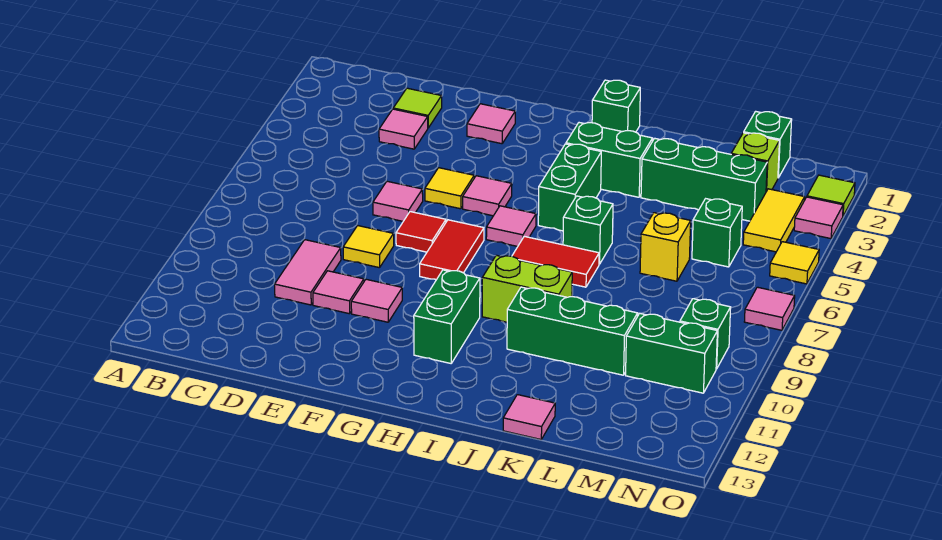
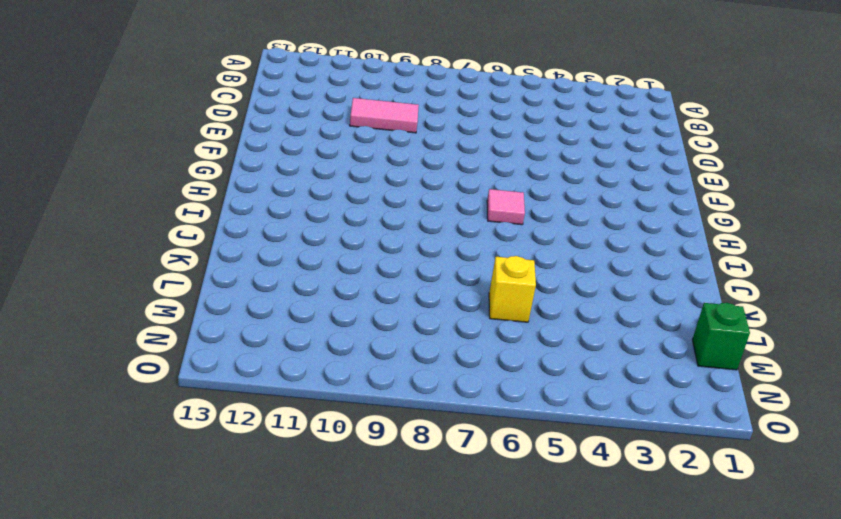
none -> lime tile D2 level 1
none -> pink tile D3 level 1
none -> pink tile E6 level 1
none -> yellow tile E8 level 1

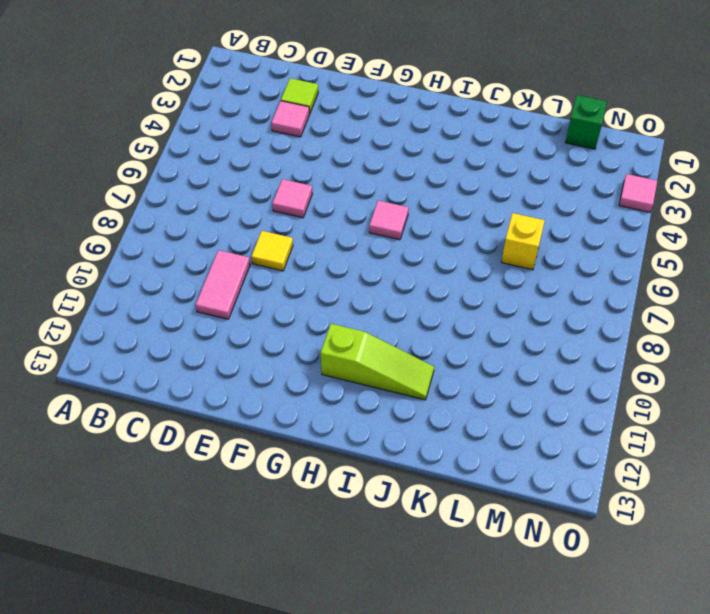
lime slope H11:J11 level 1 top H -> green brick H10:H11 level 1
none -> pink tile E10 level 1
none -> pink tile F2 level 1
none -> yellow tile F5 level 1
none -> red tile F7 level 1

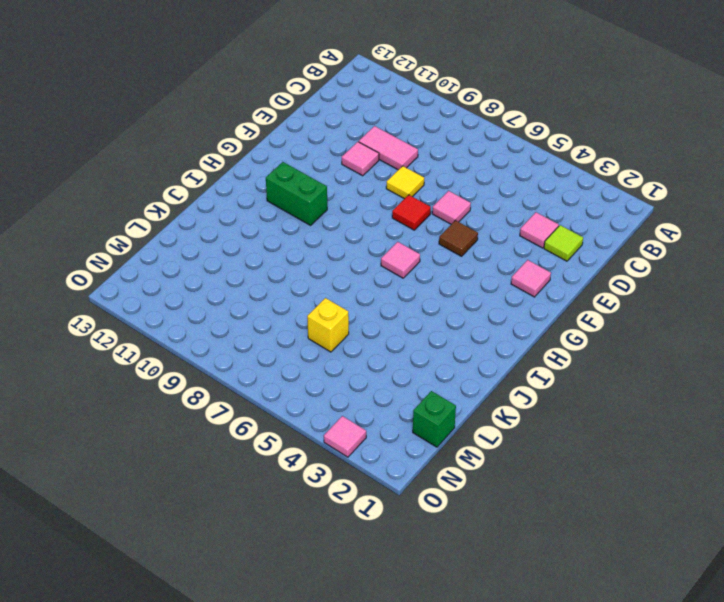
brown tile F5 level 1 -> yellow tile F5 level 1
none -> pink tile F10 level 1
none -> pink tile G5 level 1
none -> red tile G7:G8 level 1
none -> green brick I1 level 1

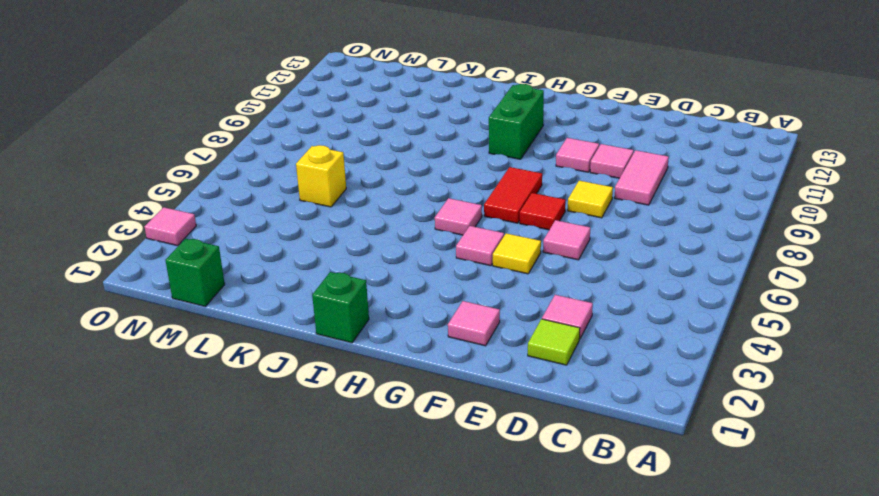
none -> green brick I3:J3 level 1
none -> green brick I4:I5 level 1
none -> red tile I7:J7 level 1
none -> lime brick I9:J9 level 1

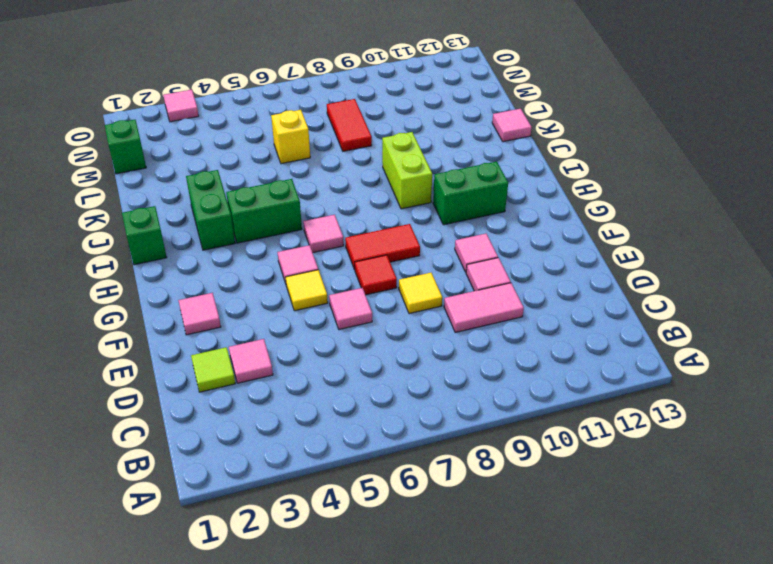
red tile L8:M8 level 1 -> red tile I7:J7 level 1
none -> green brick J6 level 1
none -> green brick J10:L10 level 1
none -> green brick K3:M3 level 1
none -> lime brick M2 level 1

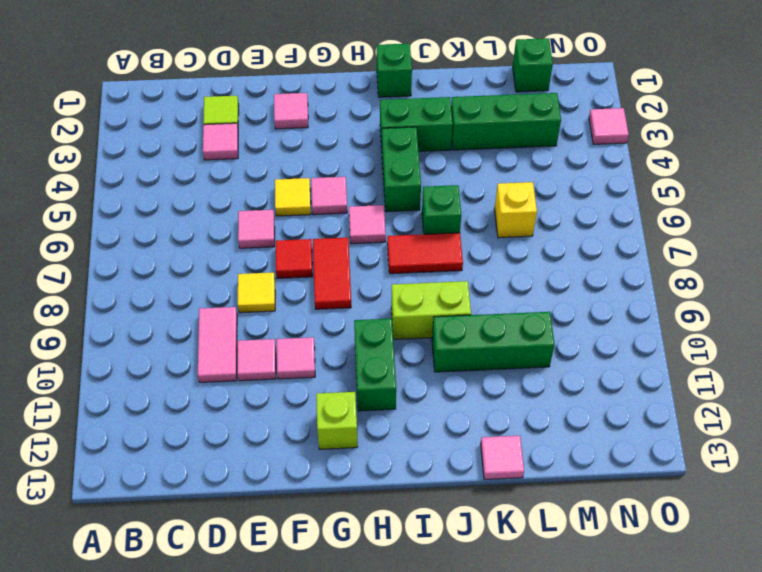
lime brick G12 level 1 -> lime brick M2 level 1
none -> green brick M5 level 1
none -> green brick M10:N10 level 1
none -> yellow tile N3:N4 level 1
none -> green brick N9 level 1

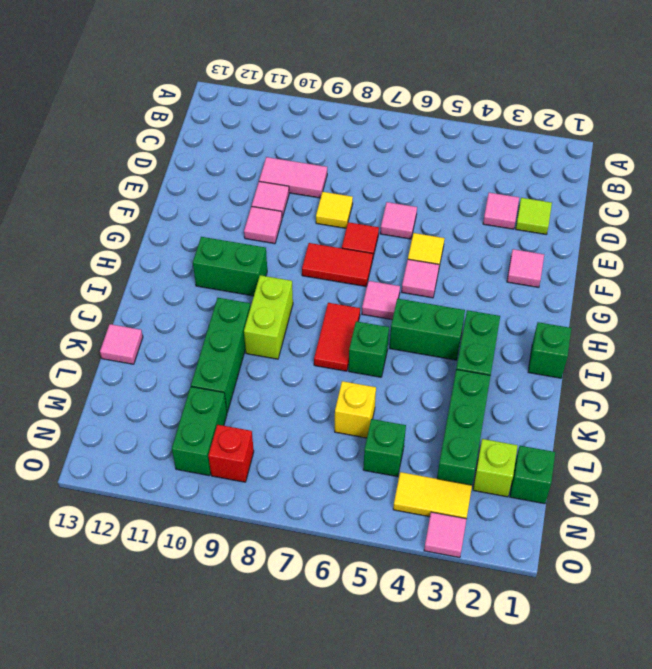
red brick N9 level 1 -> green brick N9 level 1
none -> lime tile O2 level 1
none -> yellow tile O5 level 1
none -> pink tile O7 level 1

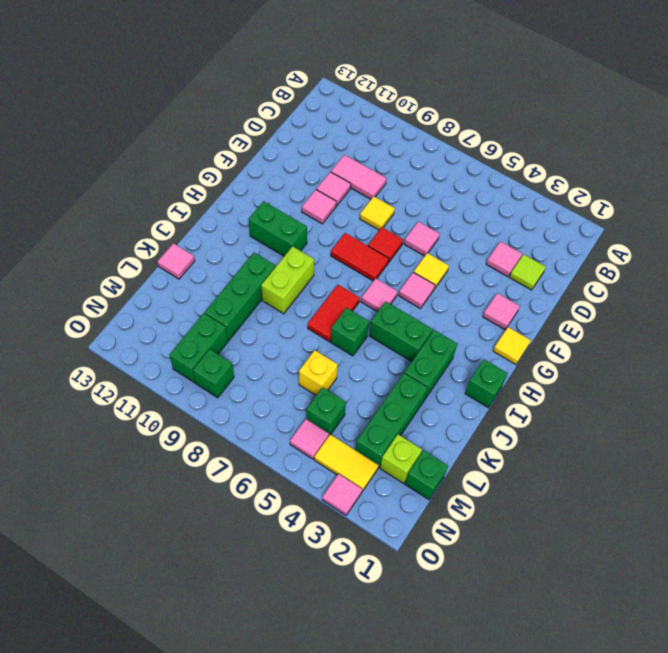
yellow tile G1 level 1 -> yellow tile O5 level 1
pink tile N5 level 1 -> pink tile O7 level 1
none -> lime tile O2 level 1

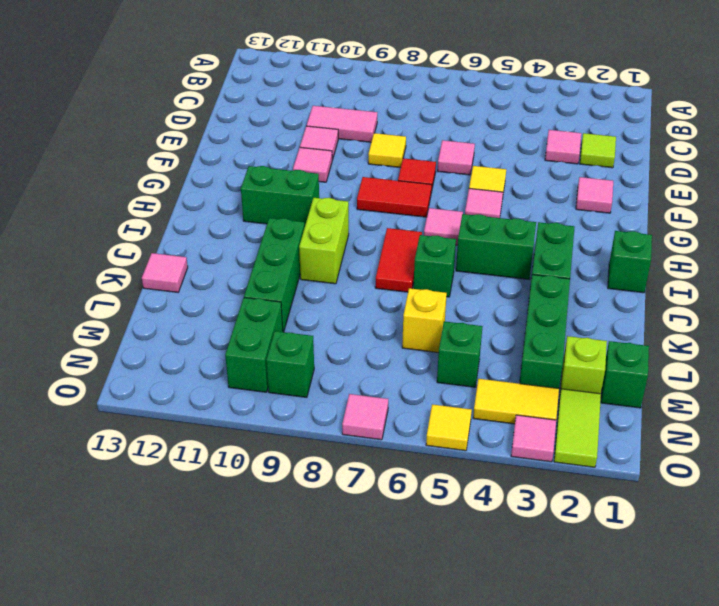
lime tile N2:O2 level 1 -> lime tile O2 level 1

